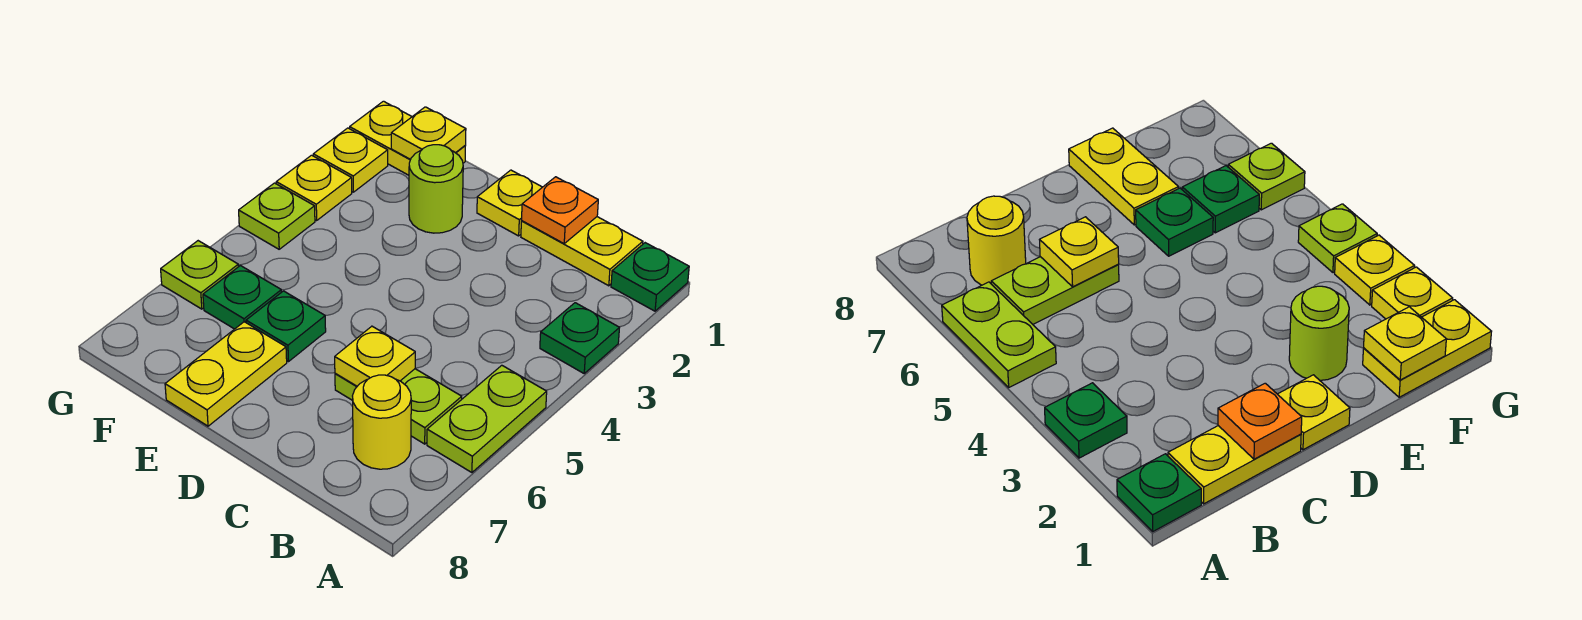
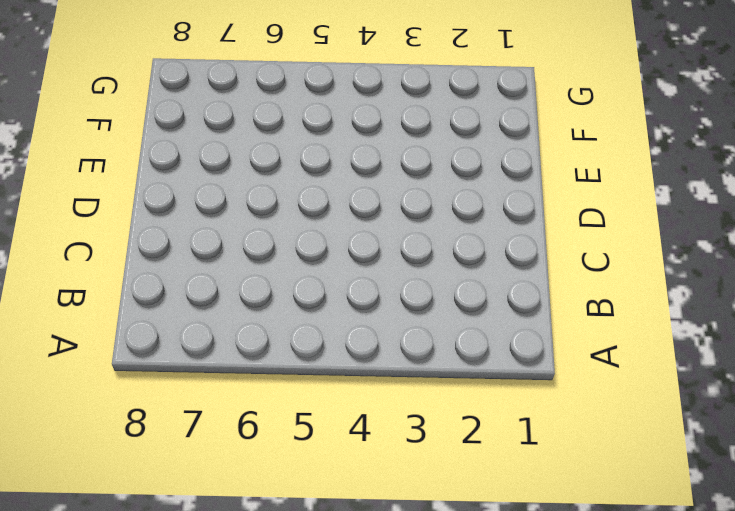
none -> green plate A1 level 1
none -> green plate A3 level 1
none -> lime plate A5:A6 level 1

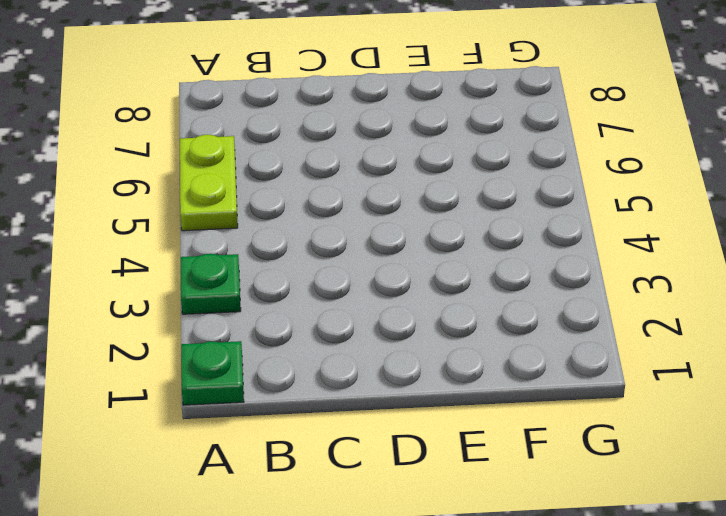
none -> yellow plate B1:C1 level 1
none -> lime plate B6:C6 level 1
none -> yellow round brick B7 level 1

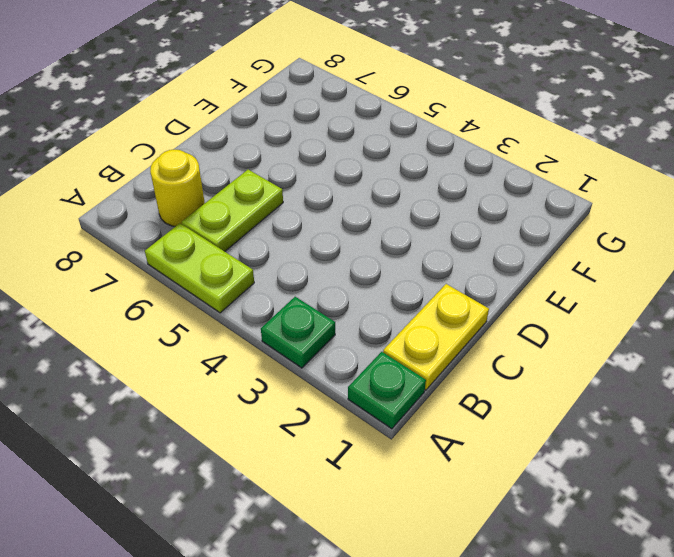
none -> yellow plate D1 level 1
none -> lime round brick E2 level 1
none -> green plate E6 level 1

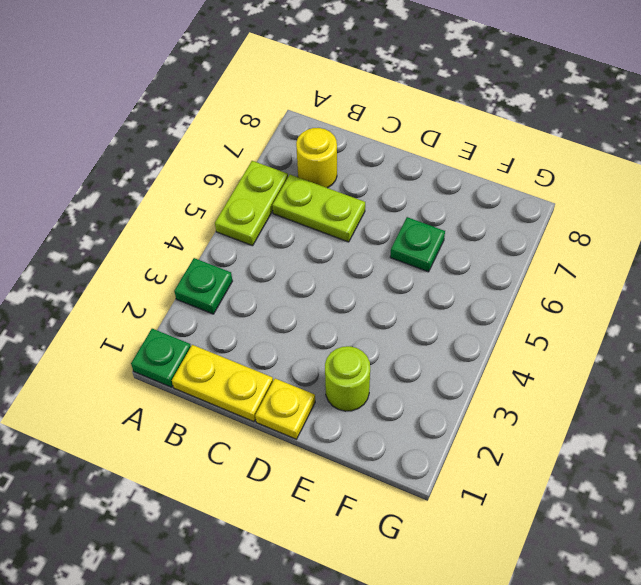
none -> yellow plate E7:E8 level 1
none -> yellow plate F1:G1 level 1
none -> green plate F6 level 1

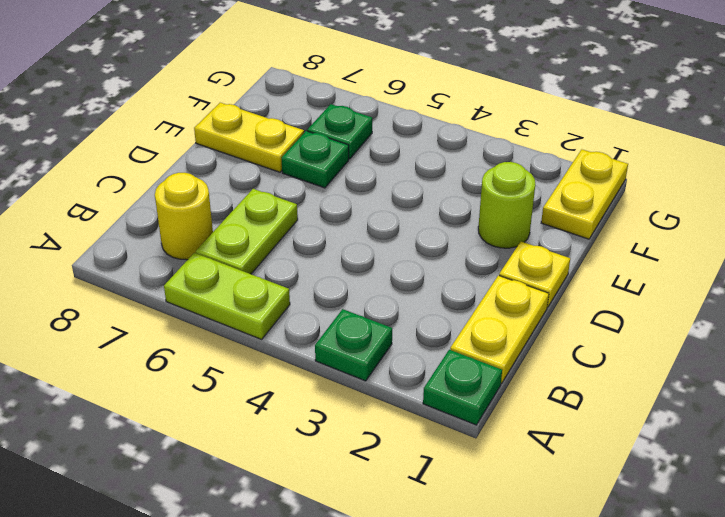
none -> yellow plate G2 level 1
none -> yellow plate G3 level 1
none -> lime plate G4 level 1

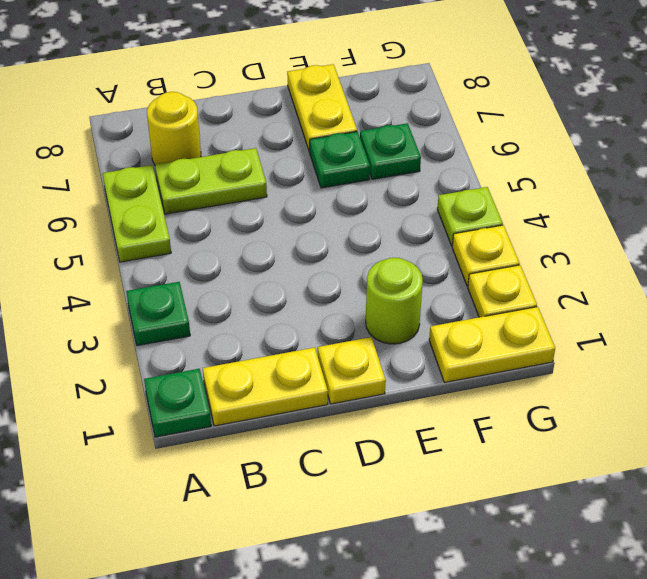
none -> lime plate G6 level 1
none -> orange plate C1 level 2
none -> yellow plate C6 level 2

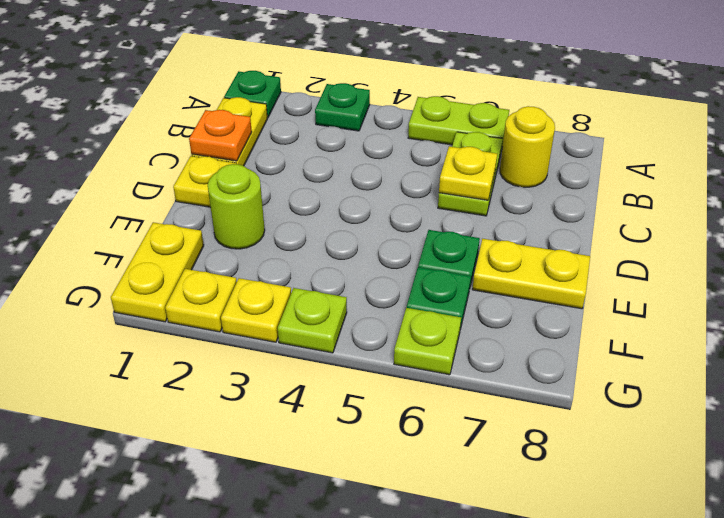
none -> yellow plate F1 level 2

